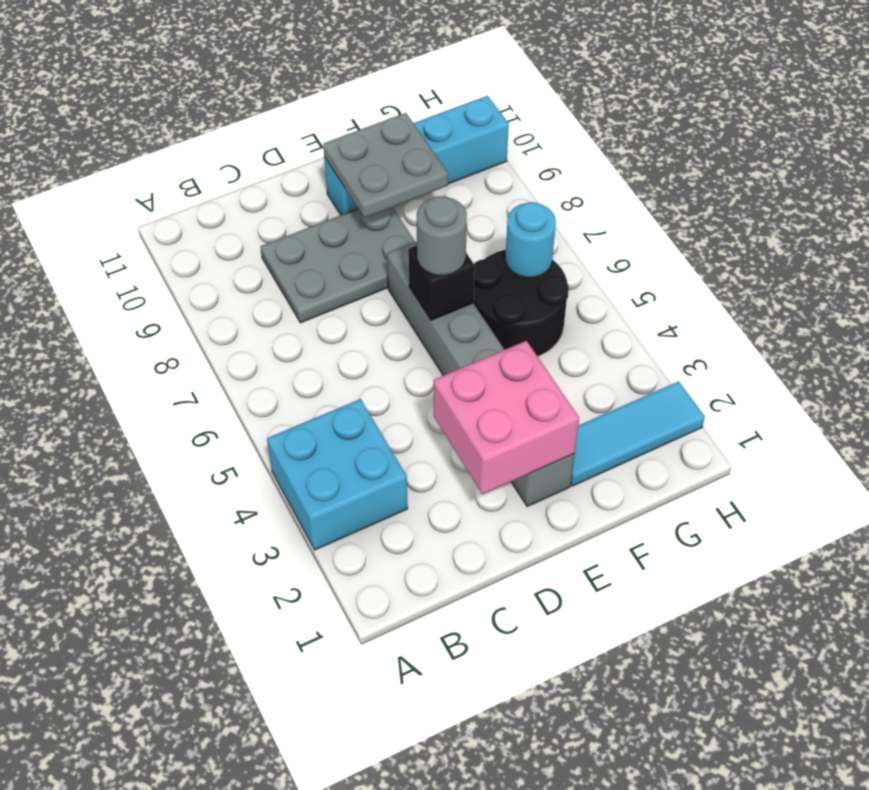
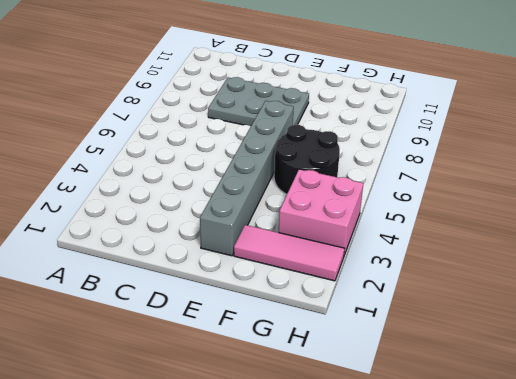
pink tile F2:H2 level 1 -> cyan tile F2:H2 level 1
pink brick G3:H4 level 1 -> pink brick D2:E3 level 2
none -> cyan brick A3:B4 level 1
none -> cyan brick E10:H10 level 1

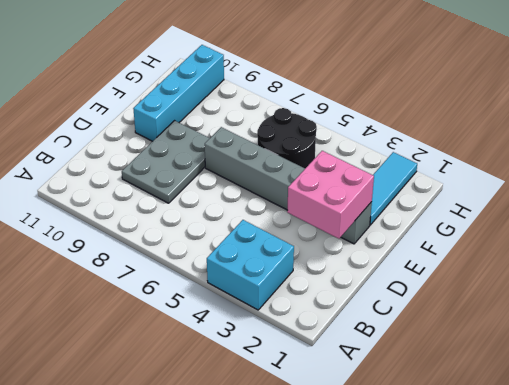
none -> black brick E6 level 2
none -> grey plate E9:F10 level 2

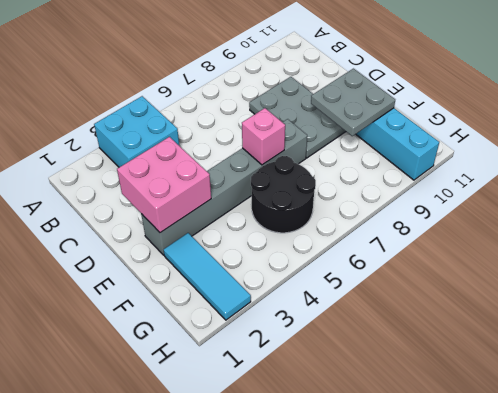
pink brick E6 level 2 -> black brick E6 level 2
none -> cyan round brick G6 level 2
none -> grey round brick E6 level 3

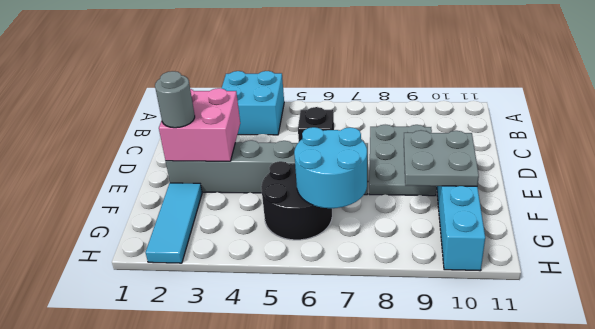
grey round brick E2 level 3 -> grey round brick E6 level 3
cyan round brick F6:G7 level 2 -> cyan round brick G6 level 2

